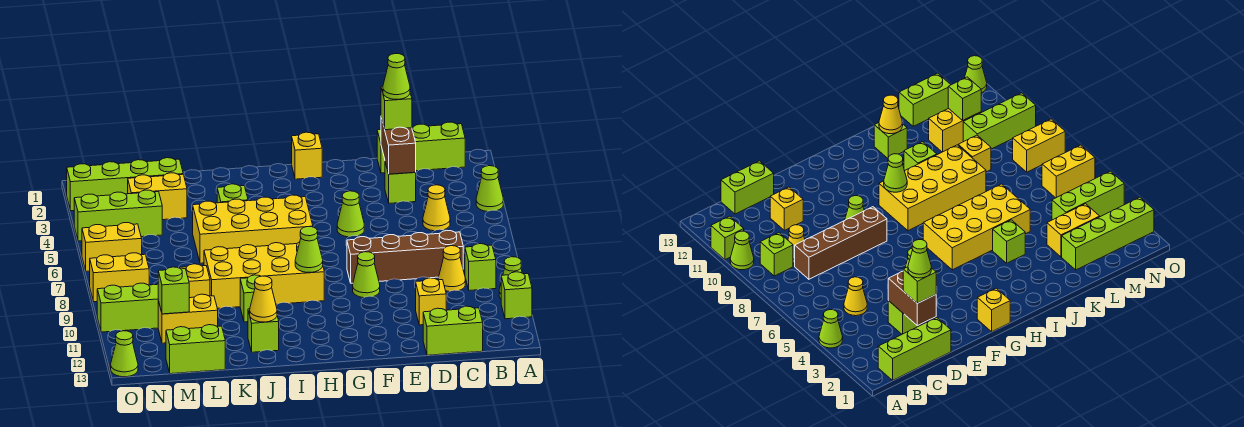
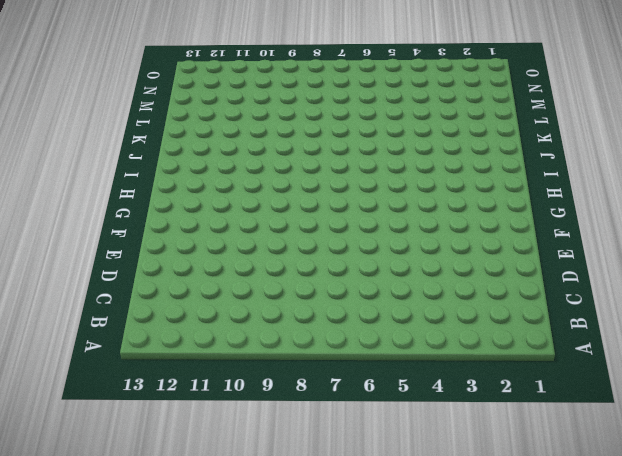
none -> lime cone A4 level 1
none -> lime cone A10 level 1
none -> lime brick A11 level 1
none -> lime brick B1:D1 level 1

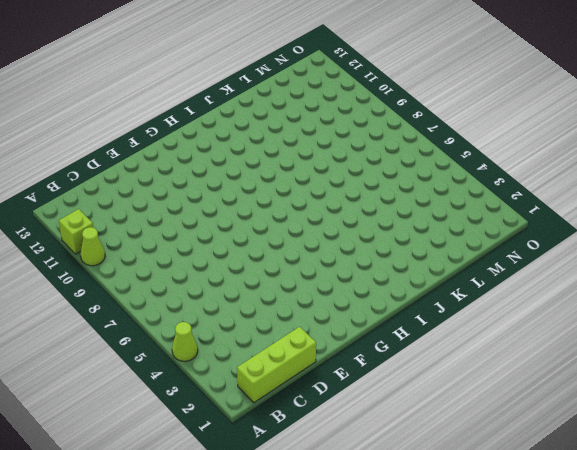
none -> lime brick B9 level 1
none -> yellow cone C5 level 1
none -> brown brick C8:F8 level 1
none -> yellow cone C9 level 1

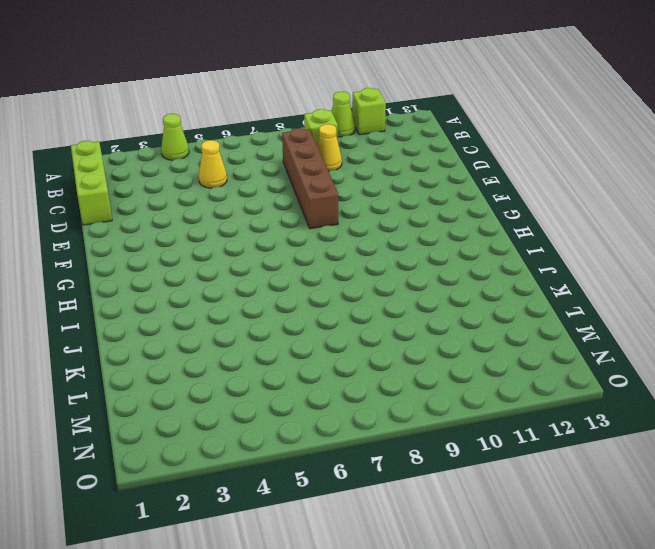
none -> lime brick C13:D13 level 1
none -> lime brick D3 level 1
none -> yellow brick D11 level 1
none -> lime cone F5 level 1

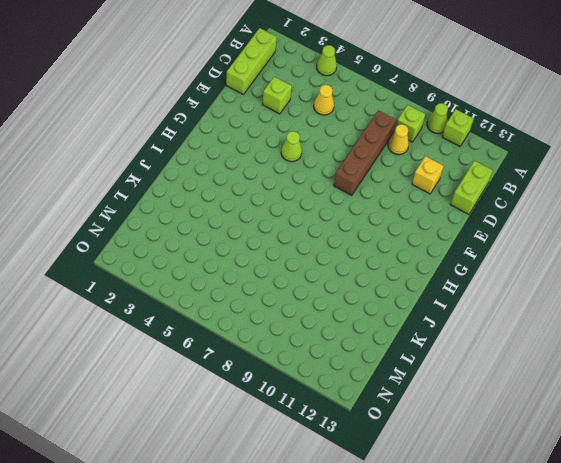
none -> lime cone F9 level 1
none -> yellow brick G1 level 1
none -> yellow brick H5:K6 level 1
none -> yellow brick H8:K9 level 1

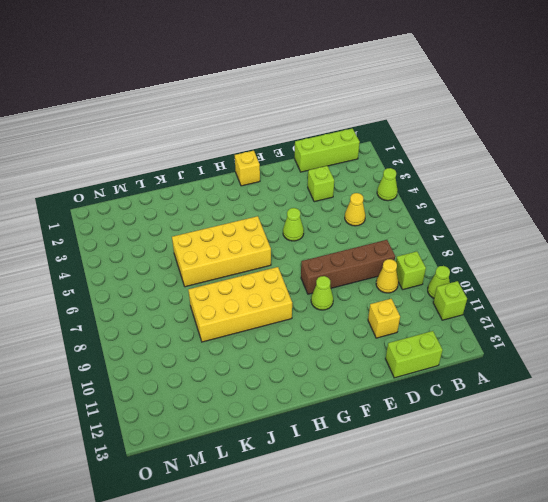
none -> lime brick J4 level 1
none -> lime brick J10 level 1
none -> lime brick J12 level 1
none -> lime brick L2:O2 level 1

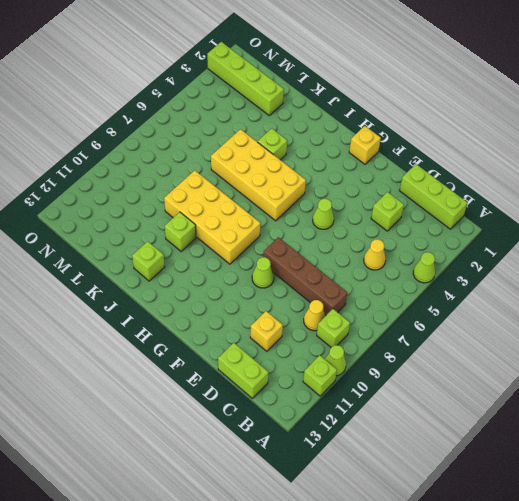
none -> yellow brick L3:M3 level 1
none -> yellow brick L9 level 1
none -> yellow brick L11:M11 level 1
none -> lime brick L13:M13 level 1

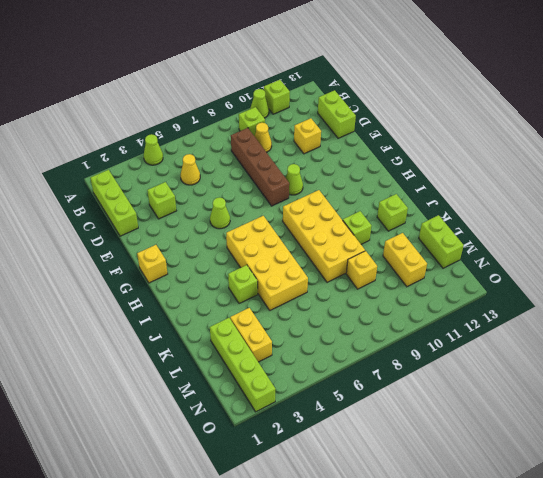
none -> lime brick M4:O4 level 1
none -> lime brick M10:O10 level 1
none -> yellow brick N6:O6 level 1
none -> yellow brick N8:O8 level 1

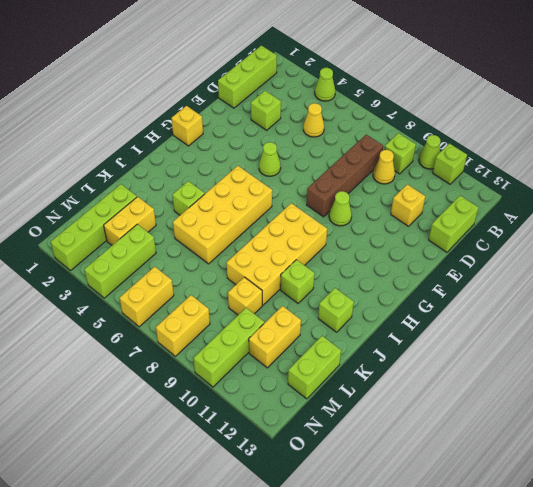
none -> lime cone O13 level 1
none -> brown brick D2:D3 level 2
none -> lime cone H9 level 2
none -> yellow cone J12 level 2

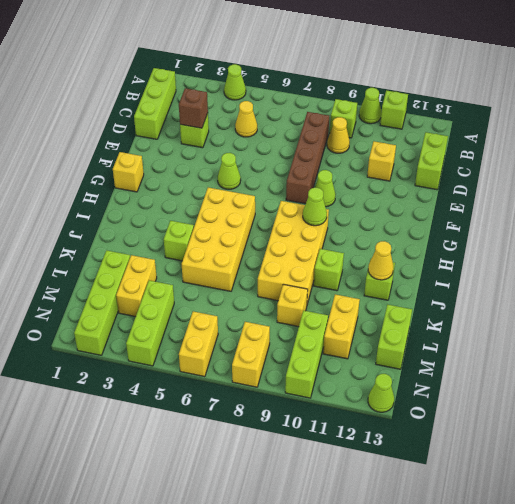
brown brick D3 level 2 -> brown brick D2:D3 level 2
none -> lime brick M11 level 2
none -> lime brick D2 level 3
none -> lime cone D2 level 4

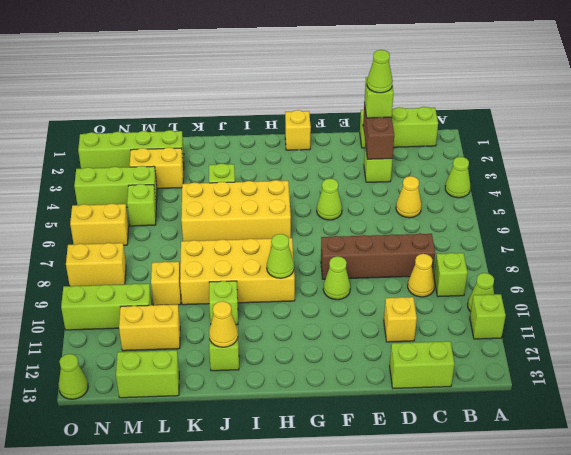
lime brick M5 level 1 -> lime brick M11 level 2

